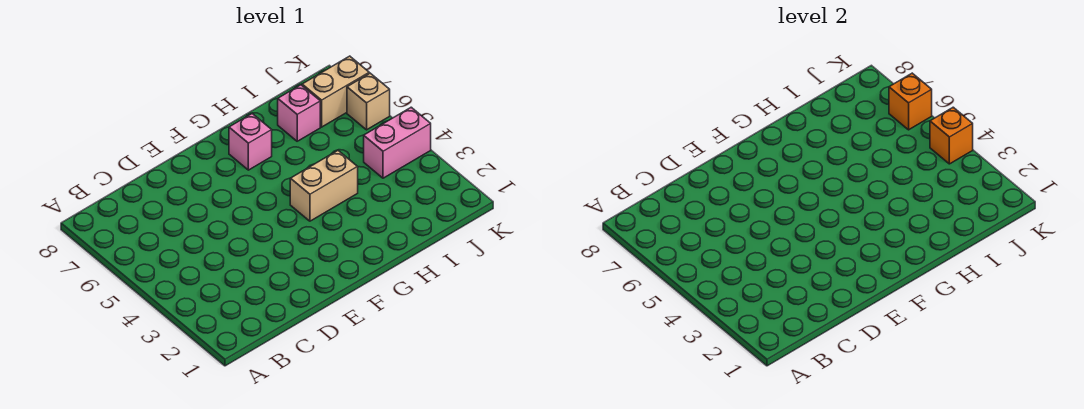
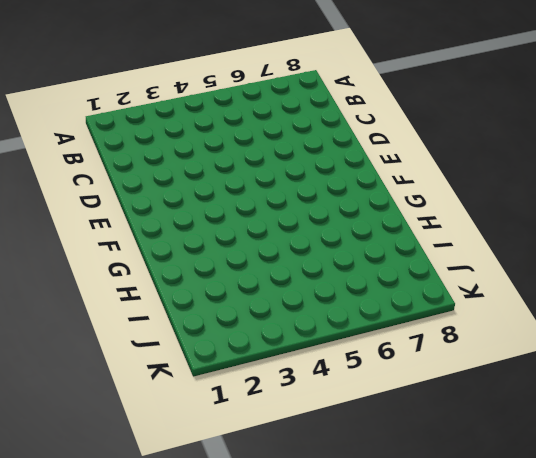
none -> tan brick G4:H4 level 1
none -> pink brick G7 level 1

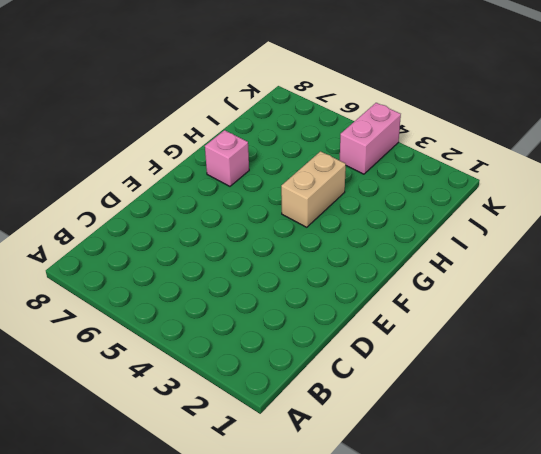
none -> pink brick I7 level 1
none -> tan brick J7:K7 level 1

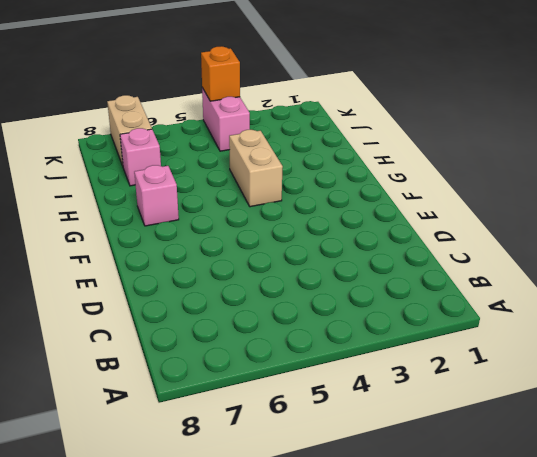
none -> tan brick K6 level 1
none -> orange brick K6 level 2

